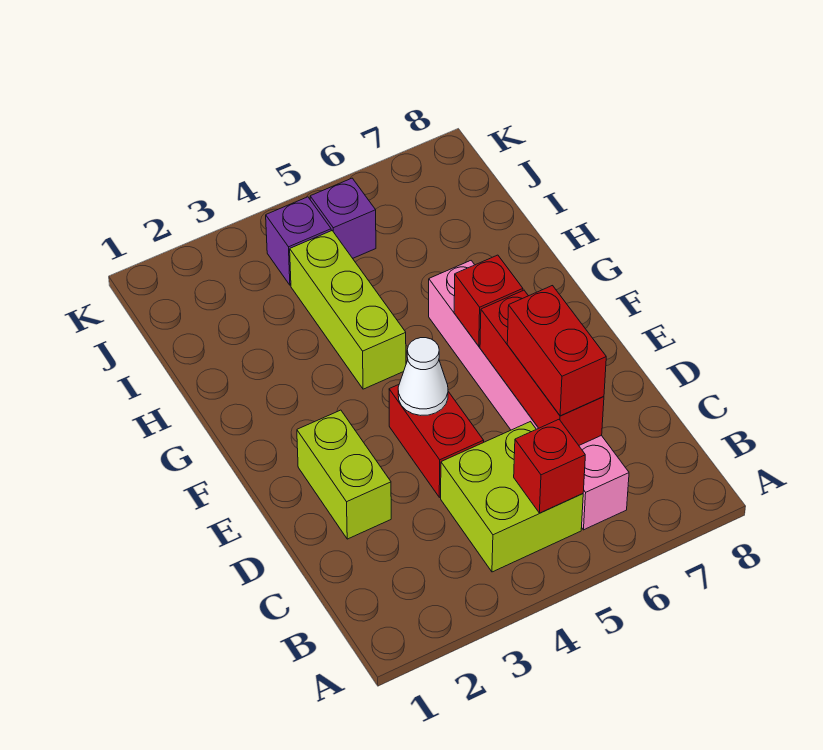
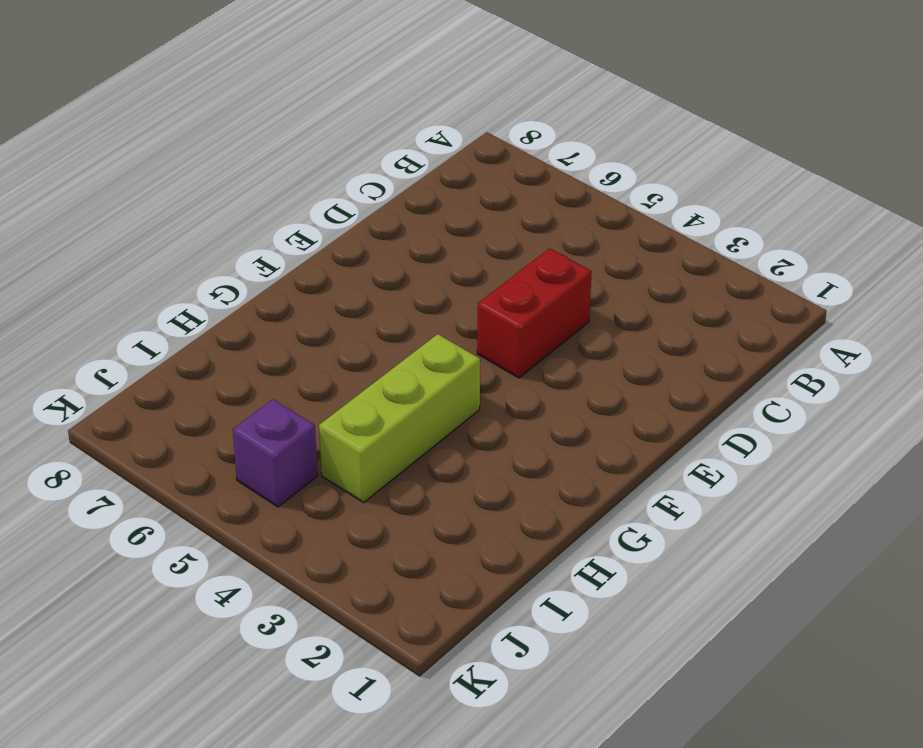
none -> lime brick B4:C5 level 1
none -> pink brick B6:G6 level 1
none -> lime brick D2:E2 level 1

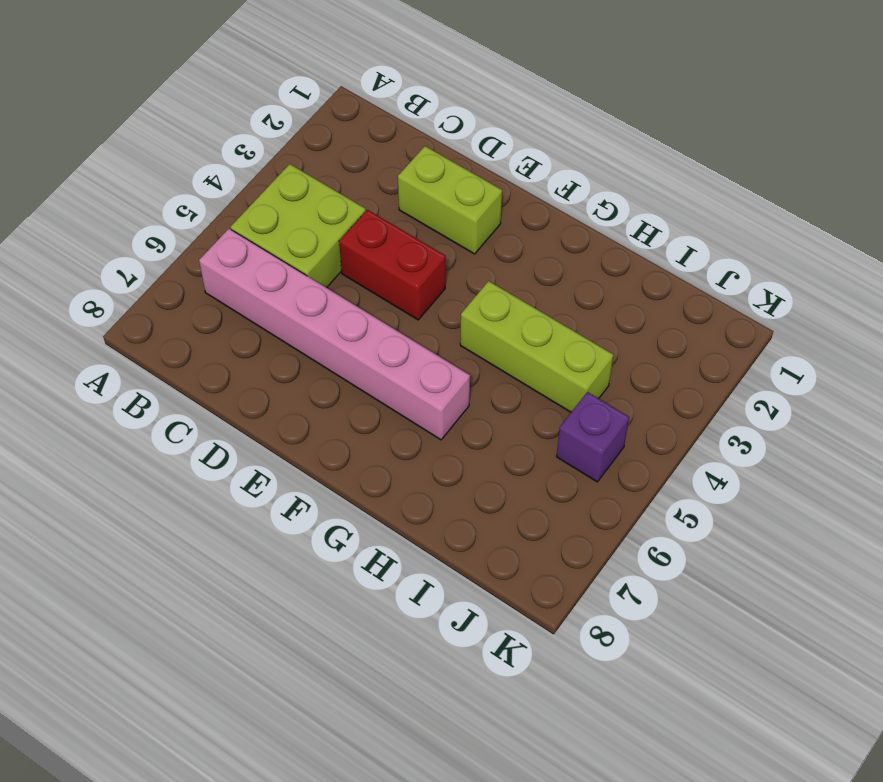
none -> purple brick J4 level 1
none -> red brick B5 level 2
none -> red brick C6:E6 level 2

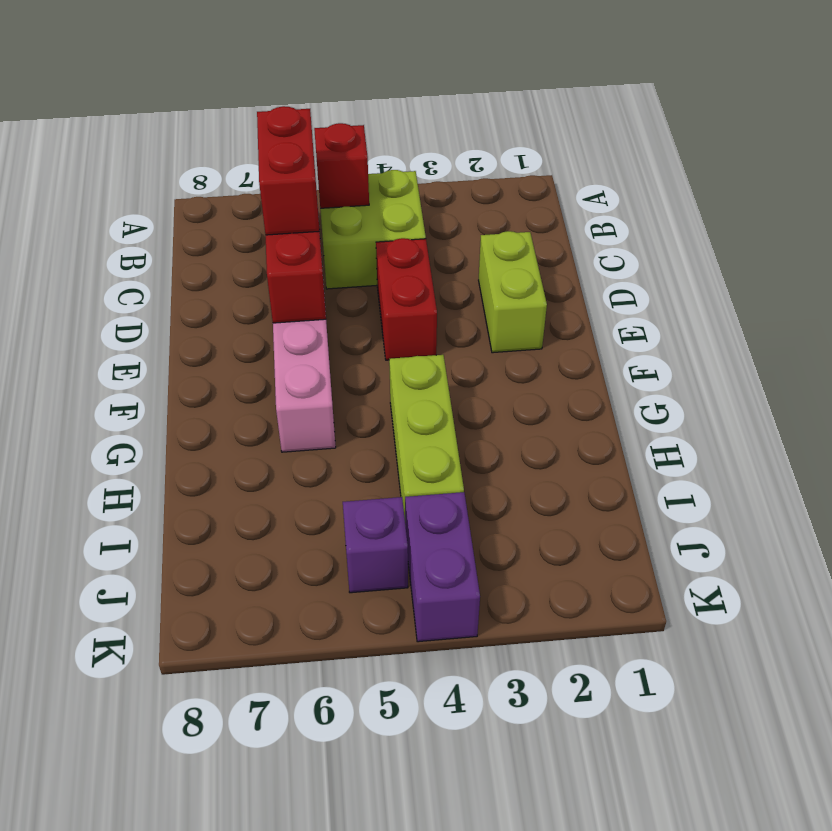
purple brick J4:K4 level 1 -> purple brick J4 level 1
none -> white cone E4 level 2
none -> red brick F6 level 2

